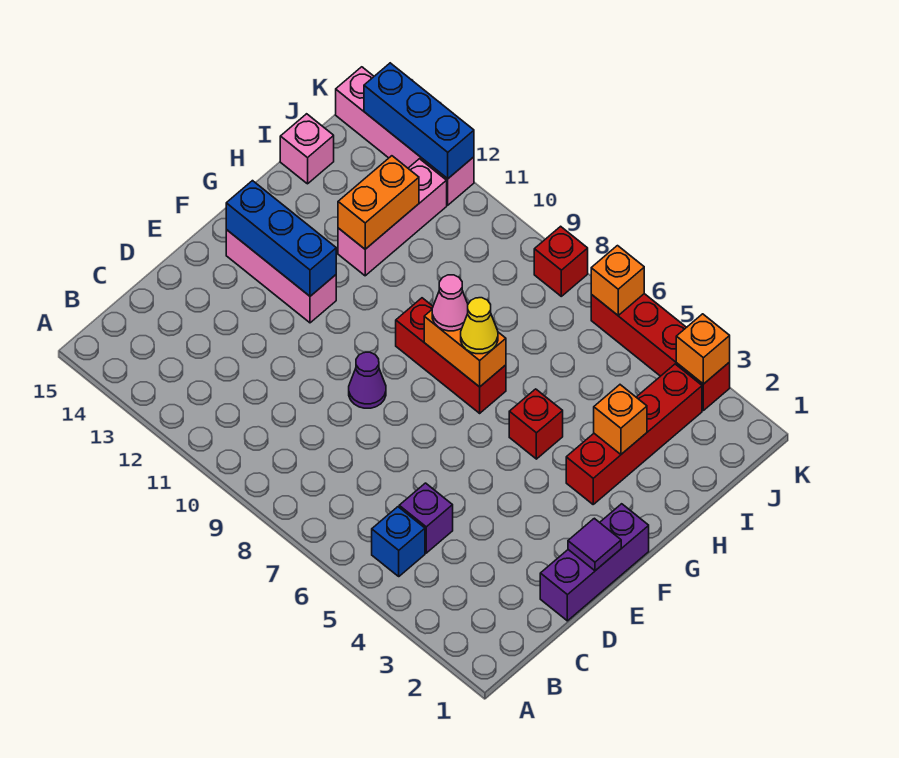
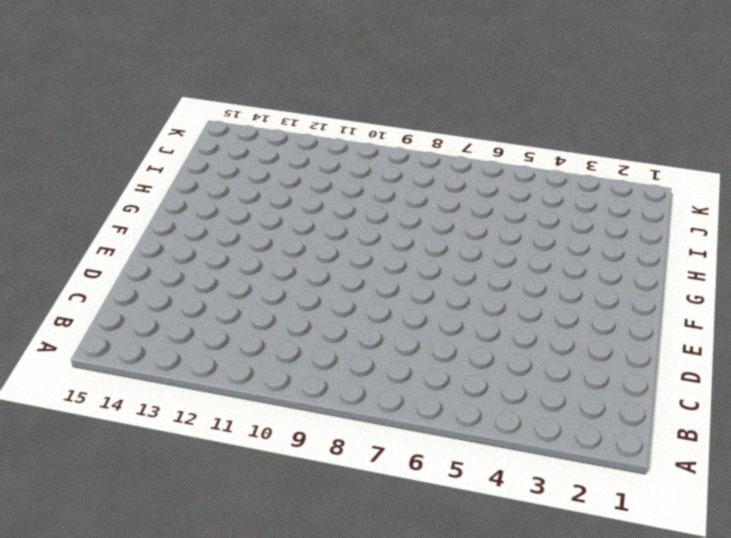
none -> blue brick B5 level 1
none -> purple brick C5 level 1
none -> purple brick D1:F1 level 1

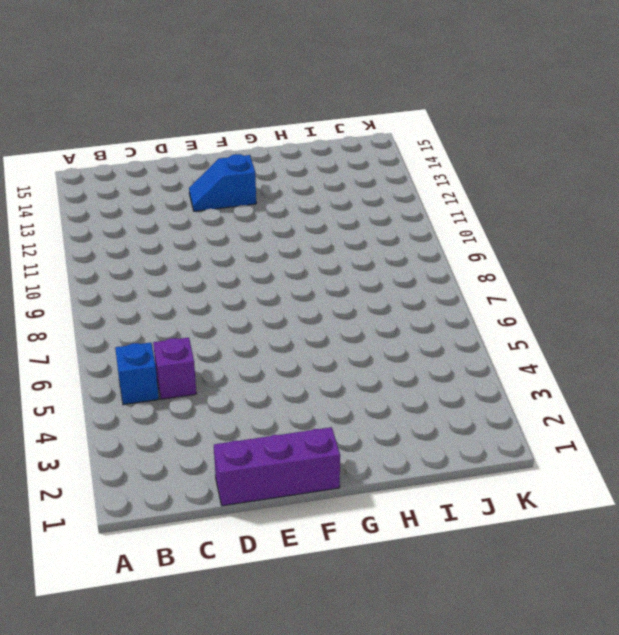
blue slope E13:F13 level 1 top F -> pink brick F12:F14 level 1
none -> purple cone E9 level 1
none -> red brick G3:J3 level 1
none -> red brick G5 level 1

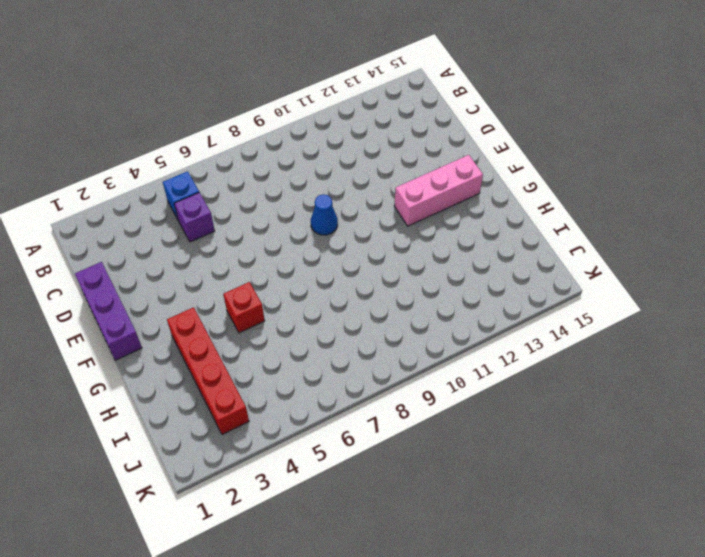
blue cone E9 level 1 -> purple cone E9 level 1
none -> red brick G7:G9 level 1
none -> pink brick H12:J12 level 1
none -> pink brick I15 level 1

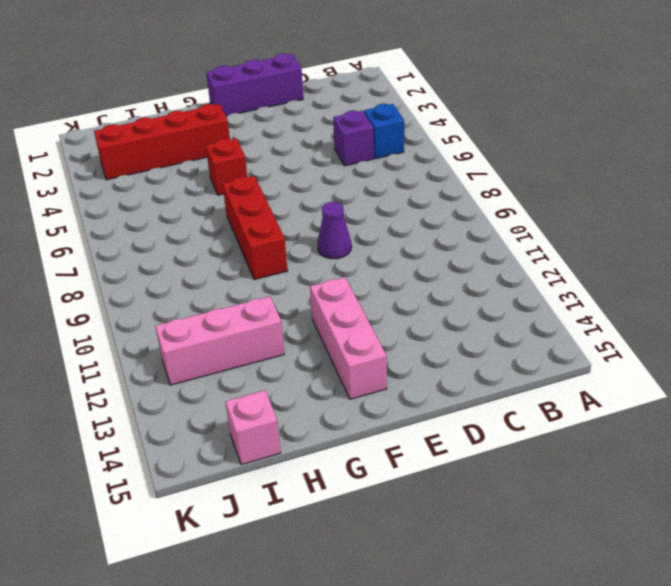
none -> red brick K3:K6 level 1
none -> red brick K8 level 1
none -> pink brick K12:K15 level 1

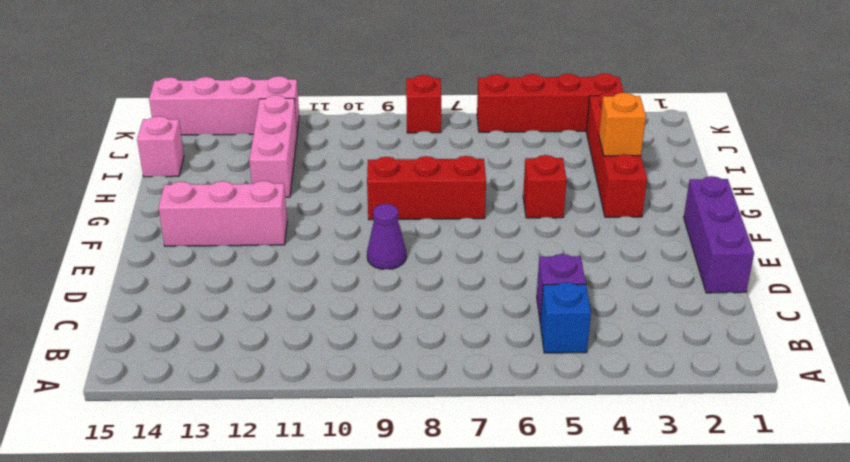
none -> purple tile E1 level 2
none -> blue brick F12:F14 level 2
none -> orange brick G7:G8 level 2

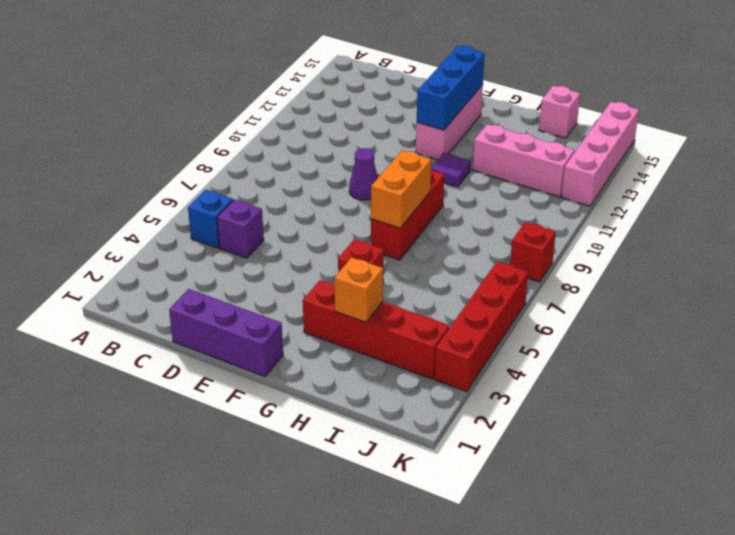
purple tile G11 level 1 -> purple tile E1 level 2
none -> orange brick H12:I12 level 2
none -> orange brick K3 level 2
none -> orange brick K6 level 2

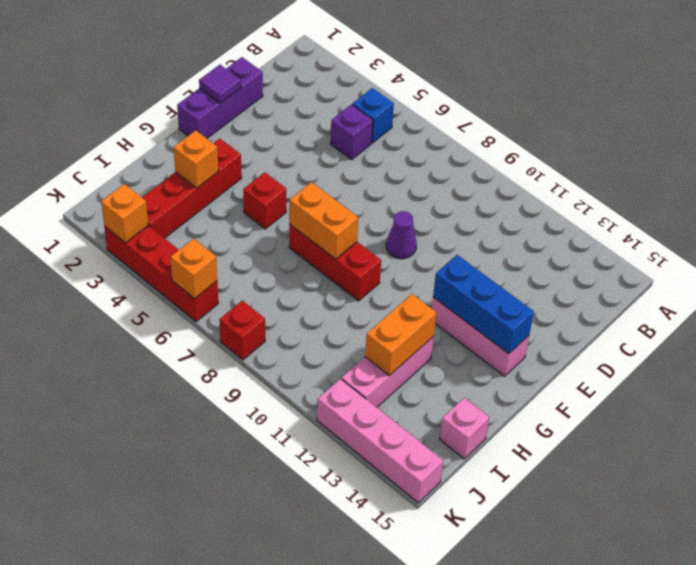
none -> blue brick K12:K14 level 2
none -> yellow cone G7 level 3
none -> pink cone G8 level 3

